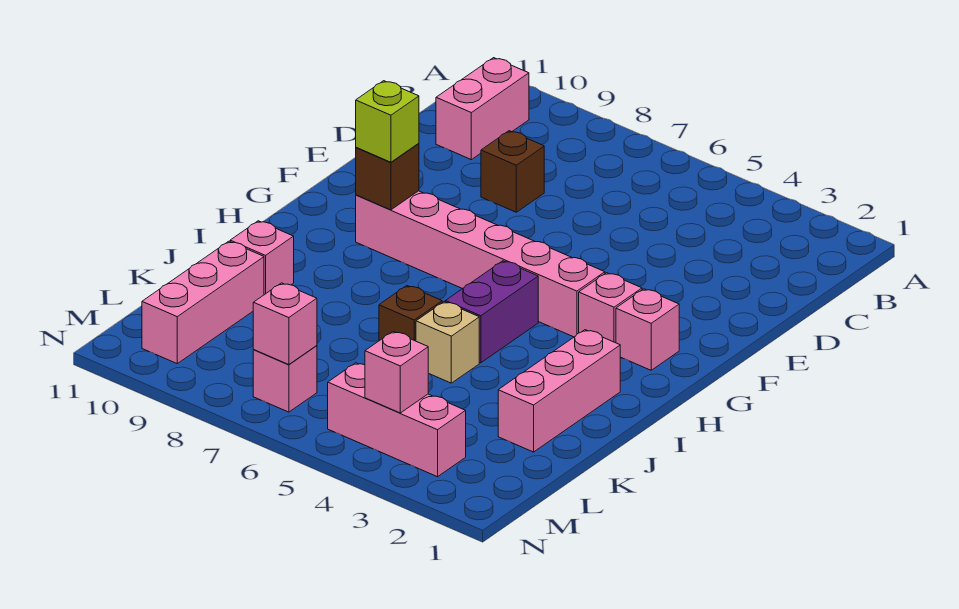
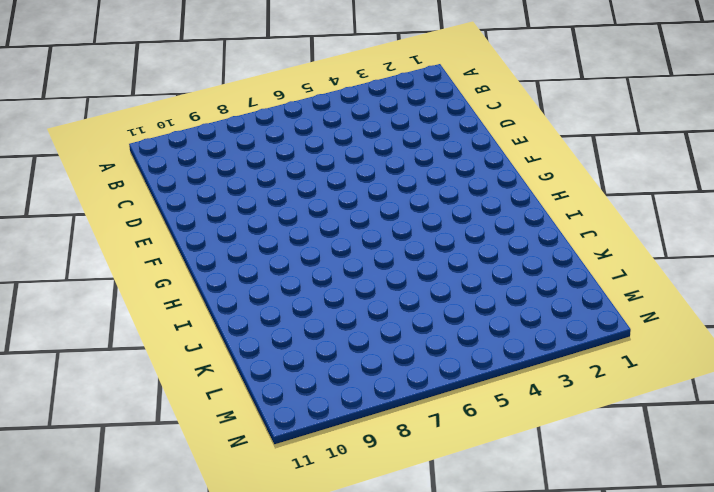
none -> pink brick B10:C10 level 1
none -> brown brick D8 level 1
none -> pink brick G2 level 1

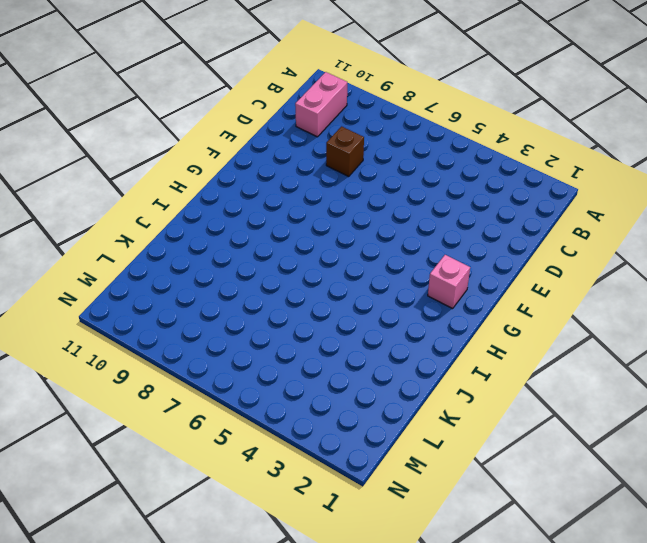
none -> pink brick G3 level 1
none -> pink brick G4:G9 level 1
none -> purple brick H5:I5 level 1

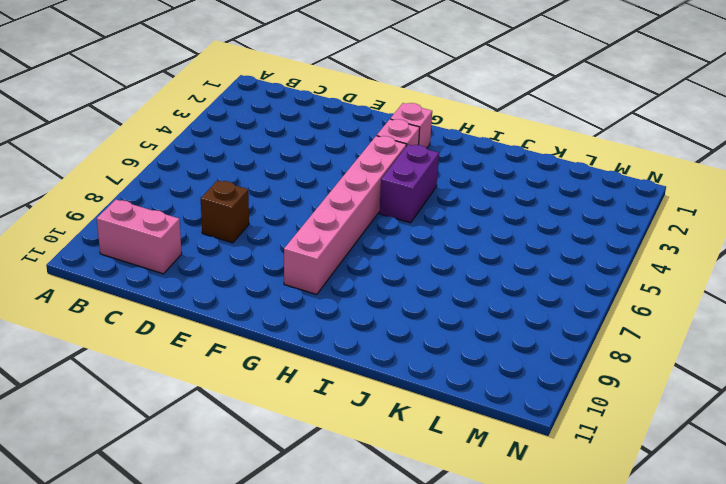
purple brick H4:H5 level 1 -> purple brick H5:I5 level 1
none -> pink brick I2:K2 level 1
none -> tan brick J5 level 1
none -> brown brick J6 level 1

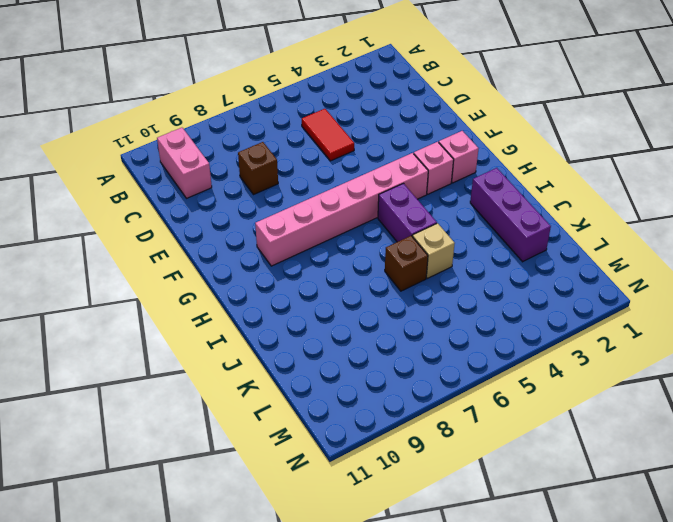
red tile C5:D5 level 1 -> none
purple brick I2:K2 level 1 -> pink brick I2:K2 level 1
none -> pink brick J10 level 1
none -> pink brick K10:M10 level 1
none -> pink brick M3:M5 level 1

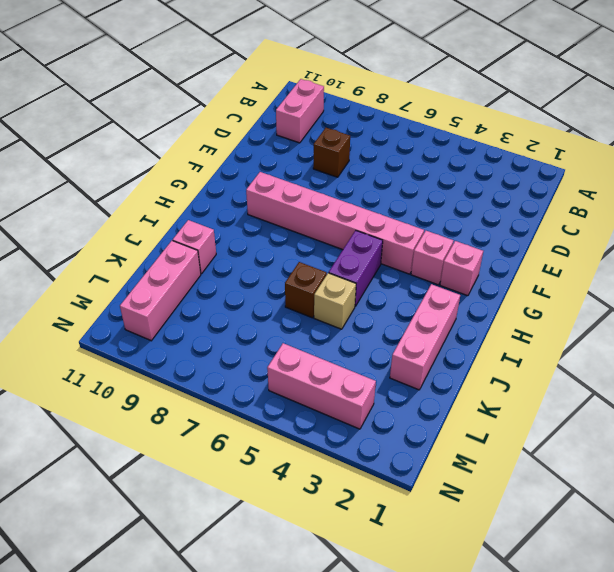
none -> pink brick M7 level 1
none -> brown brick G9 level 2
none -> pink brick M4 level 2

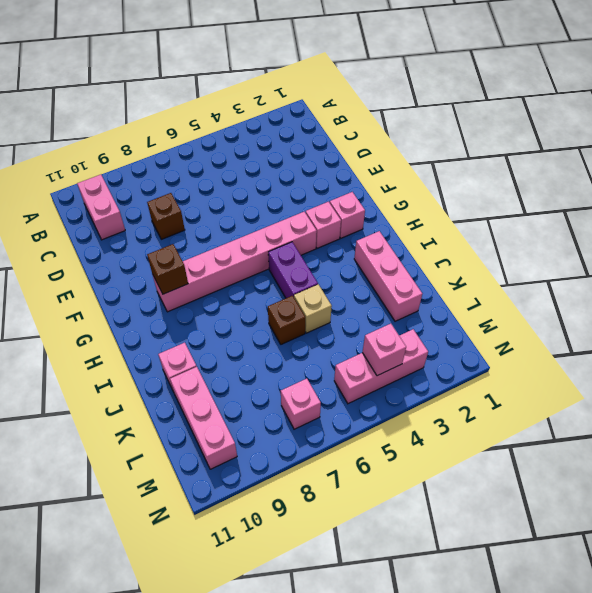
none -> pink brick M7 level 2
none -> lime brick G9 level 3

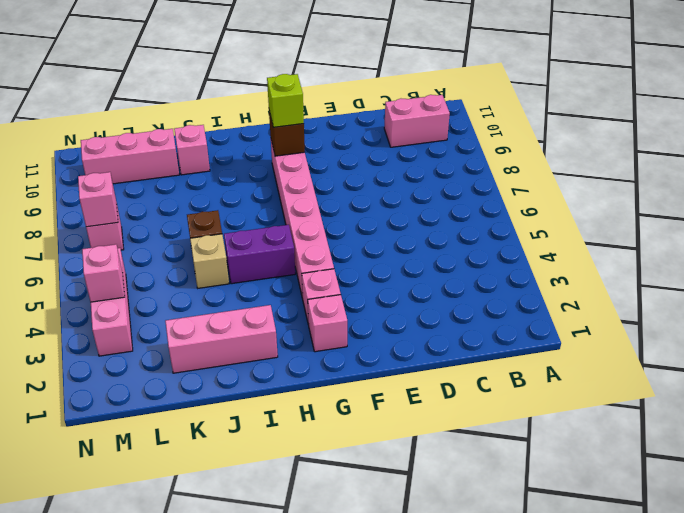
none -> brown brick D8 level 1

